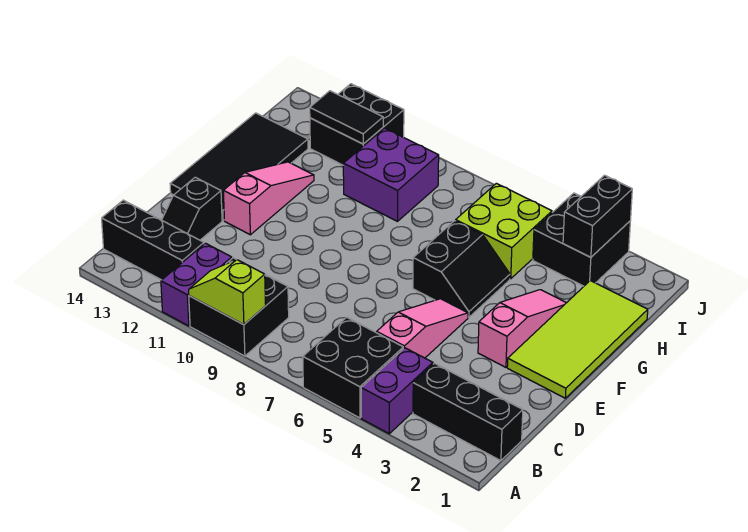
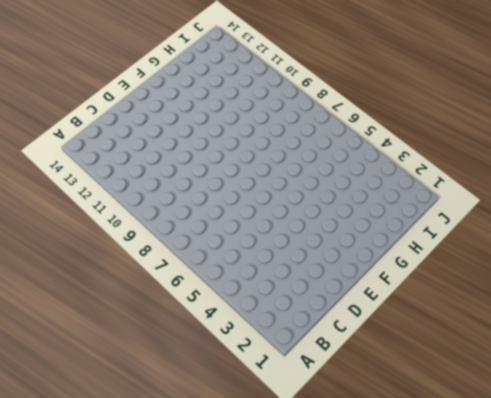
none -> purple brick A4:B4 level 1
none -> black brick A5:B6 level 1
none -> black brick A9:B10 level 1

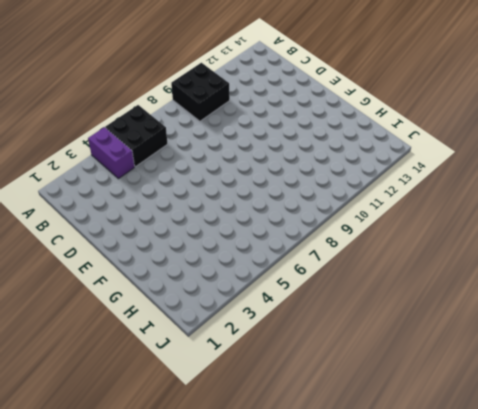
none -> purple brick A11:B11 level 1
none -> black brick B1:B3 level 1
none -> black brick B12:B14 level 1

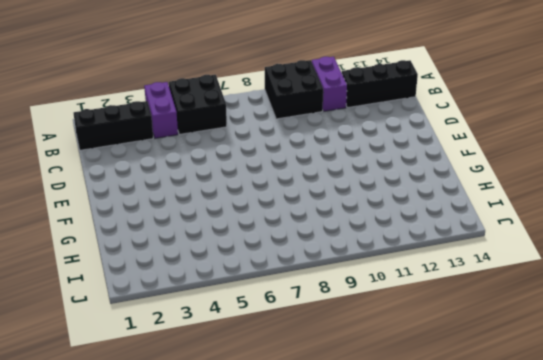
none -> pink slope C5:E5 level 1 top C
none -> black slope C13:D13 level 1 top D
none -> lime tile E1:H2 level 1

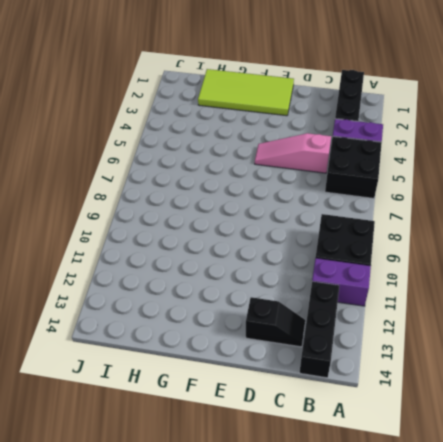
none -> pink slope E3:G3 level 1 top E
none -> pink slope E12:G12 level 1 top E
none -> black tile E13:H14 level 1

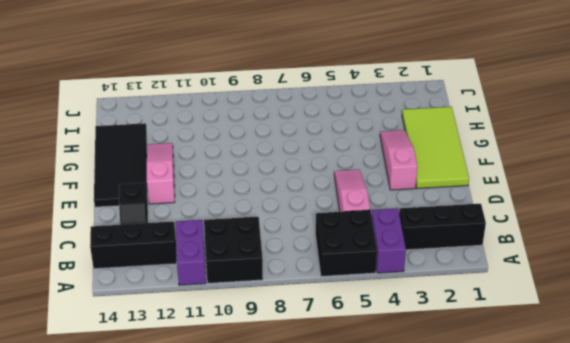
none -> black slope F5:G6 level 1 top 6
none -> lime brick H5:I6 level 1
none -> purple brick H9:I10 level 1

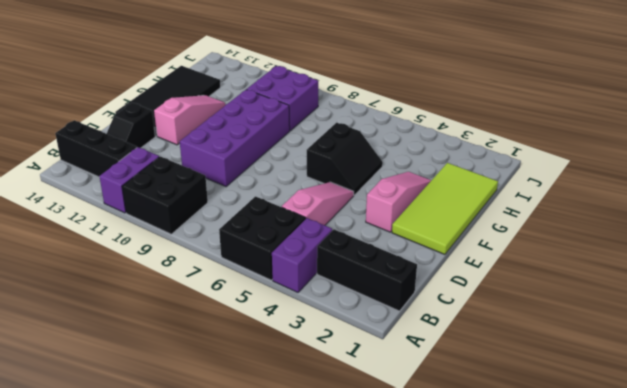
purple brick D9:G10 level 1 -> none
none -> lime brick H5:I6 level 1
none -> black brick I3:J4 level 1
none -> black brick I11:J12 level 1

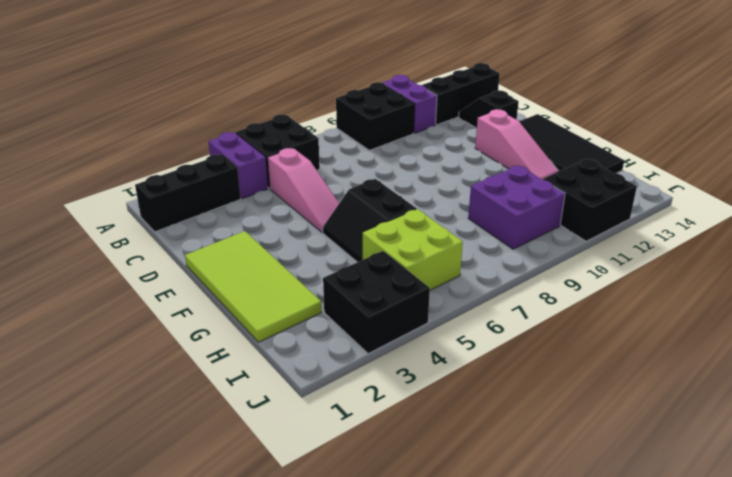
none -> pink slope E3:G3 level 1 top E
none -> lime slope A9:A10 level 2 top 9
none -> black brick I3:J3 level 2

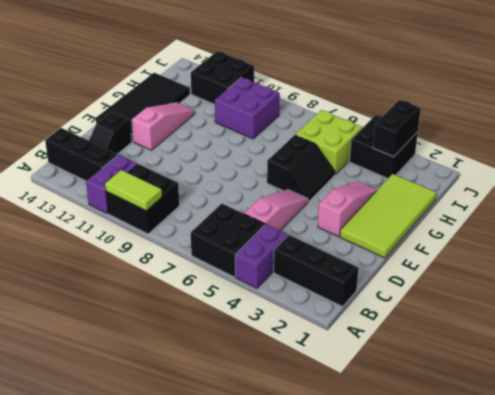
lime tile A9:A10 level 2 -> lime slope A9:A10 level 2 top 9
none -> black tile I11:I12 level 2

